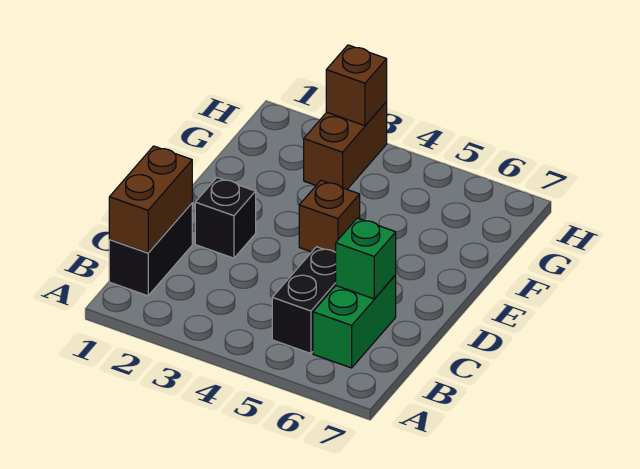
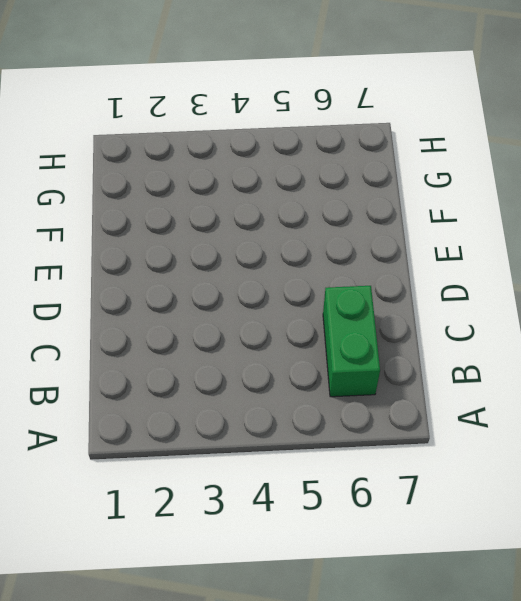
none -> black brick B1:C1 level 1
none -> black brick B5:C5 level 1

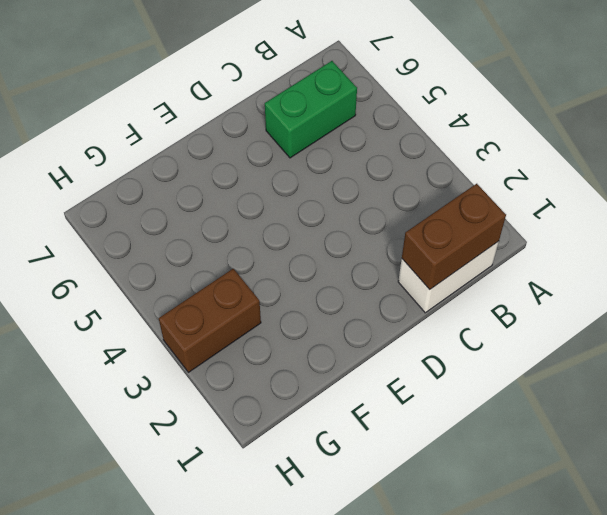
white brick B1:C1 level 1 -> black brick B1:C1 level 1
none -> black brick B5:C5 level 1
none -> black brick D2 level 1

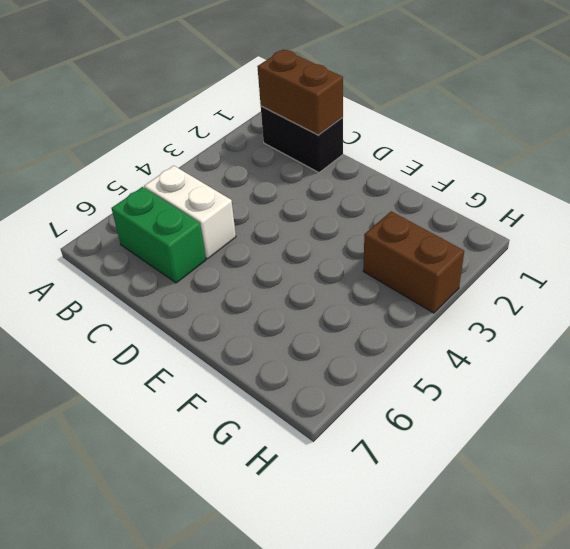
white brick B5:C5 level 1 -> black brick B5:C5 level 1
none -> black brick D2 level 1
none -> brown brick E4 level 1

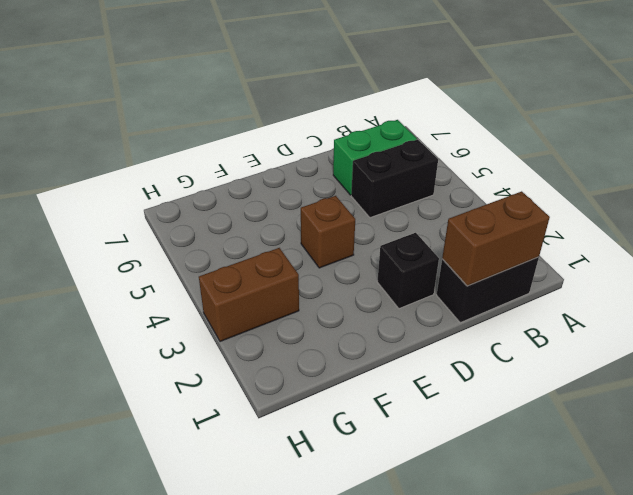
none -> green brick C6 level 2
none -> brown brick H3 level 2

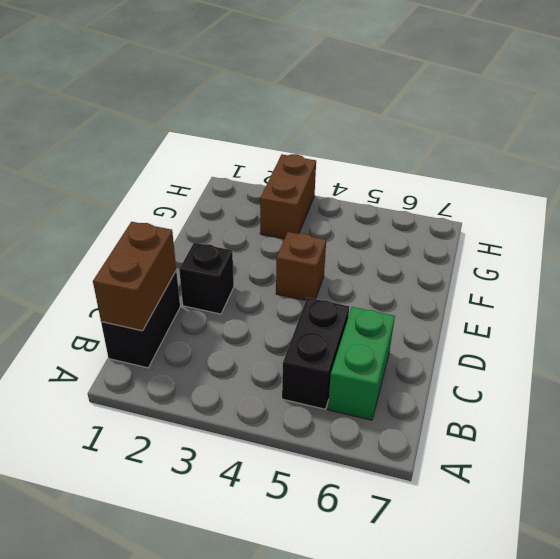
none -> green brick C6 level 2
none -> brown brick H3 level 2

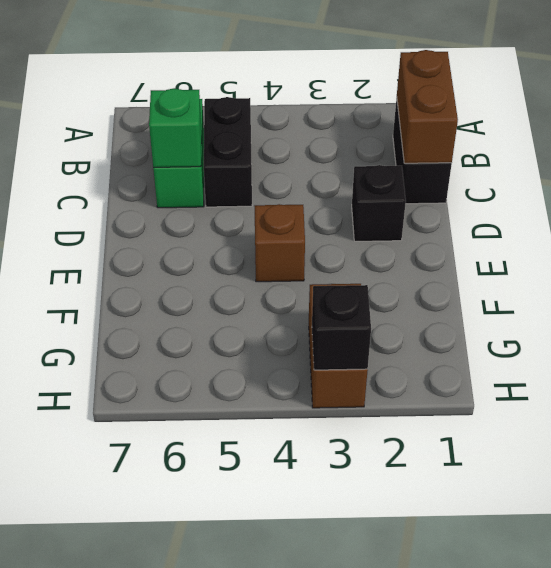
black brick H3 level 2 -> brown brick H3 level 2

